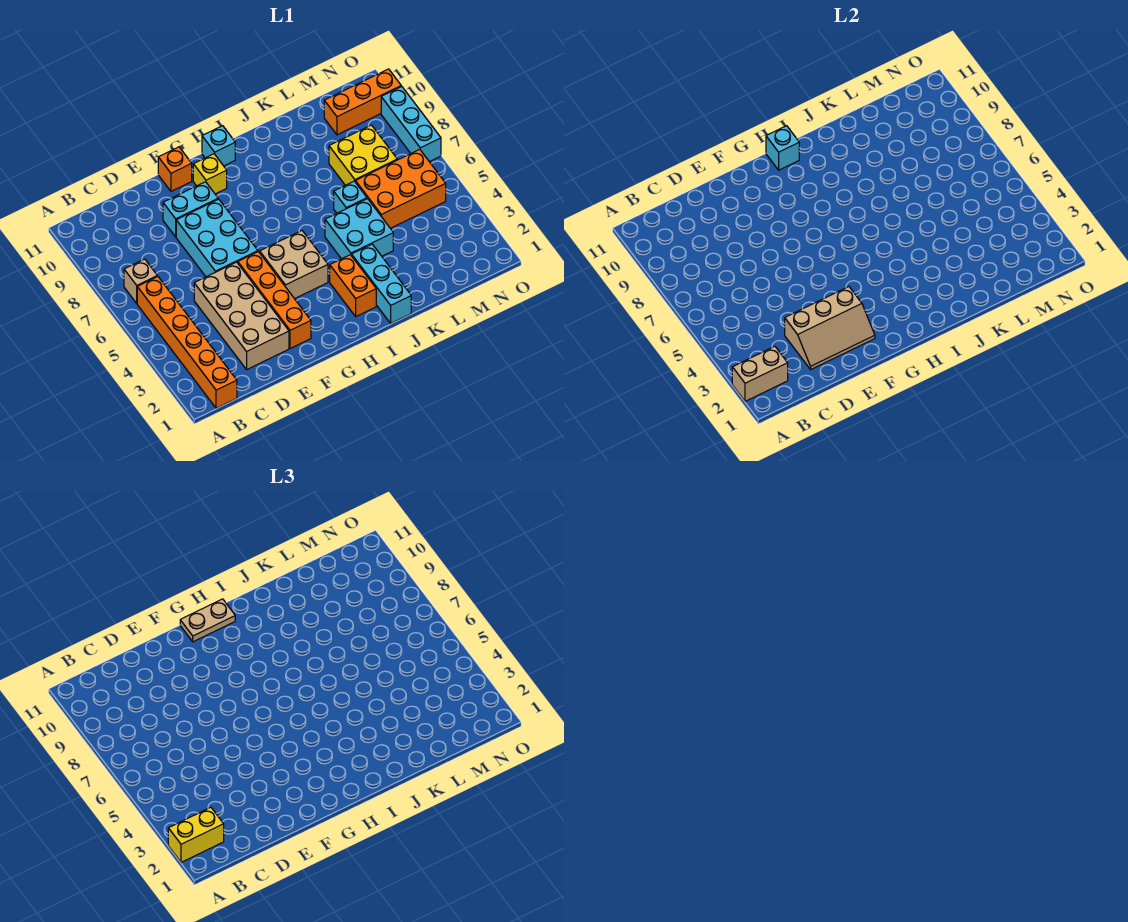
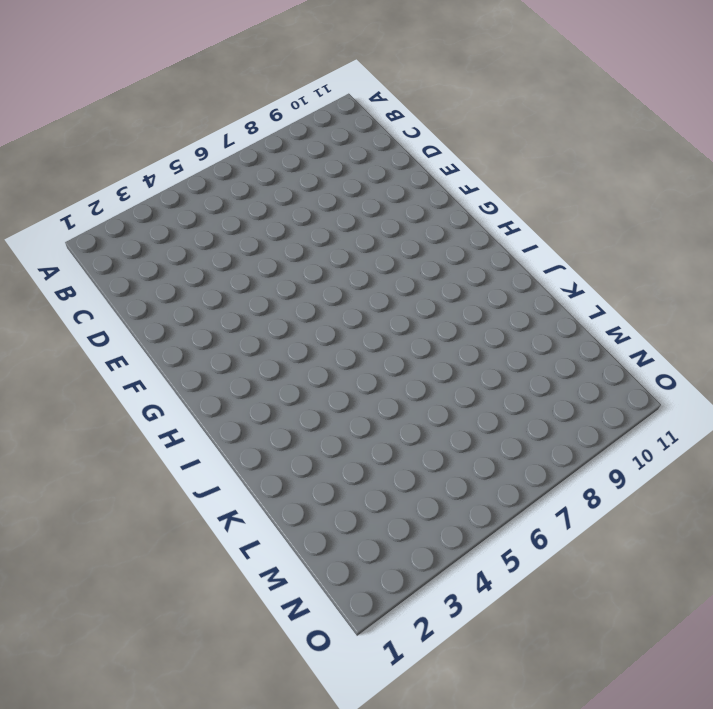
none -> orange brick B1:B6 level 1
none -> tan brick B7 level 1
none -> tan brick D2:E5 level 1

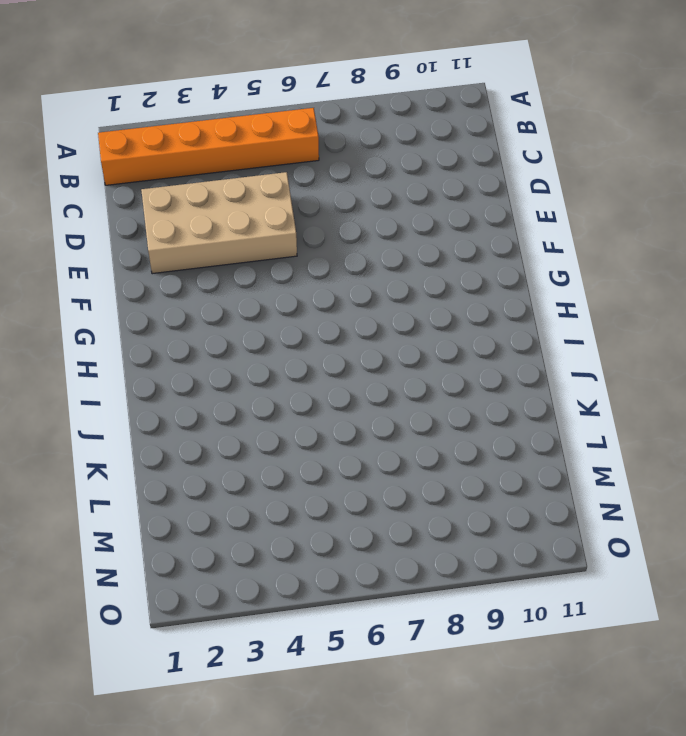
none -> tan brick B7 level 1
none -> cyan brick E6:F8 level 1
none -> cyan brick E9:F9 level 1

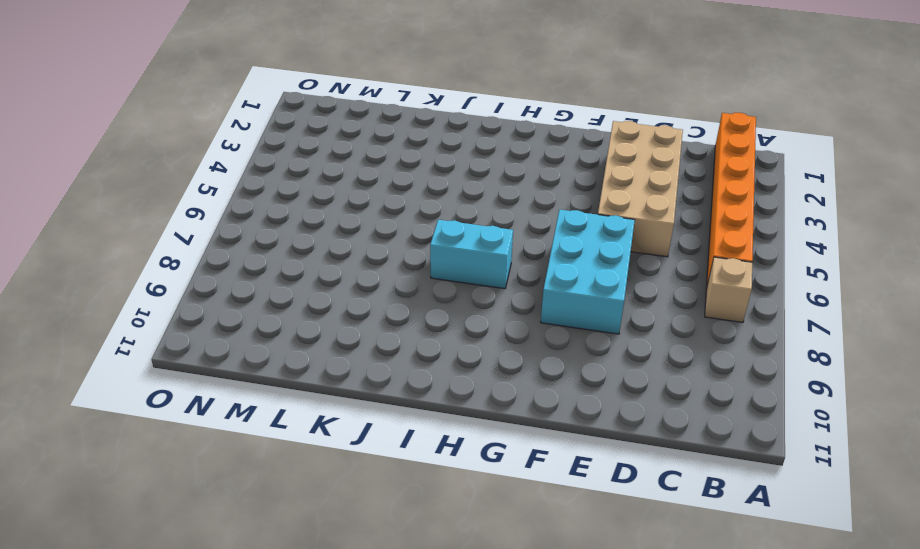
cyan brick H7:I7 level 1 -> cyan brick E9:F9 level 1
none -> orange brick F2:F5 level 1
none -> orange brick F11 level 1
none -> tan brick G4:H5 level 1

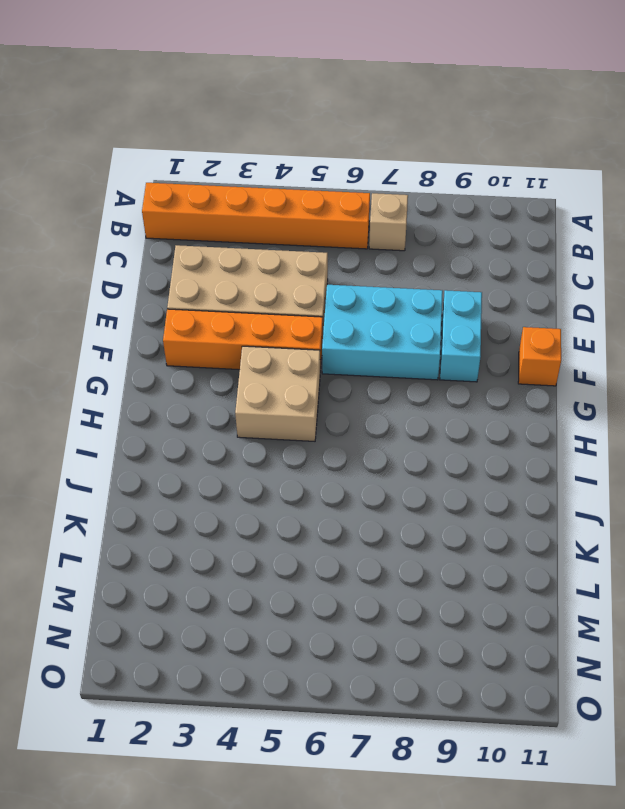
none -> yellow brick G10 level 1
none -> cyan brick H11 level 1
none -> orange brick I2:I3 level 1

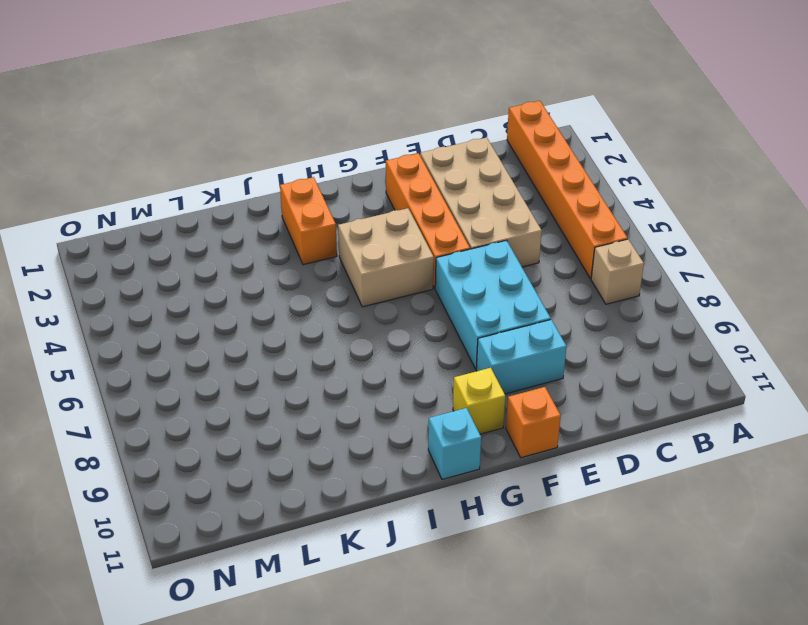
none -> cyan brick J1:J3 level 1
none -> cyan brick J4:K5 level 1
none -> cyan brick K6 level 1

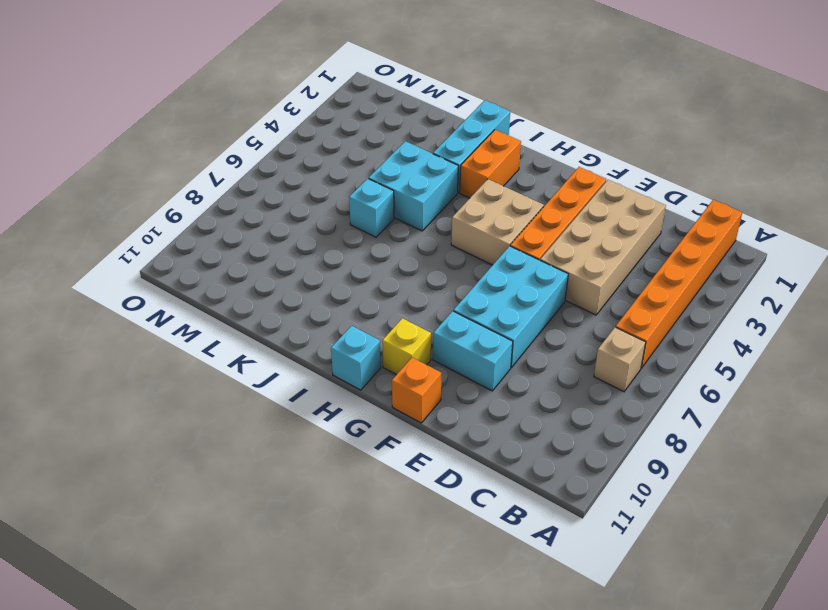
none -> orange brick L5:N6 level 1
none -> yellow brick L7:M8 level 1
none -> orange brick M10:O10 level 1

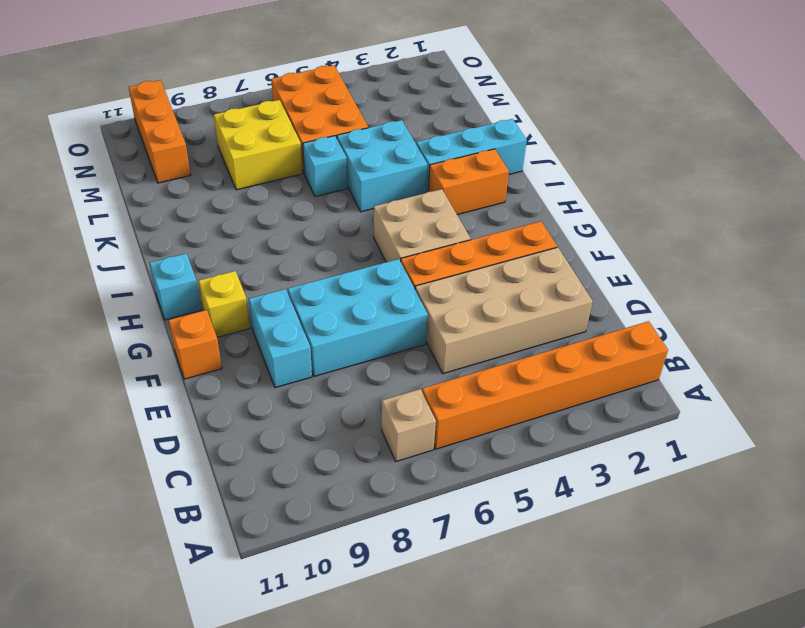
none -> cyan brick O7:O9 level 1
none -> tan brick A2:B2 level 2
none -> tan slope D2:F3 level 2 top 3

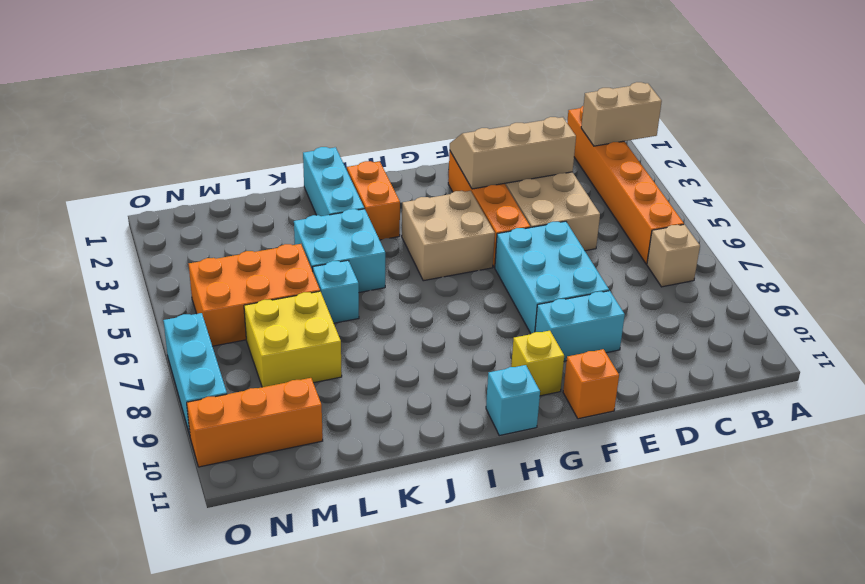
none -> cyan brick H11 level 2
none -> yellow brick A2:B2 level 3
none -> tan plate G11:H11 level 3

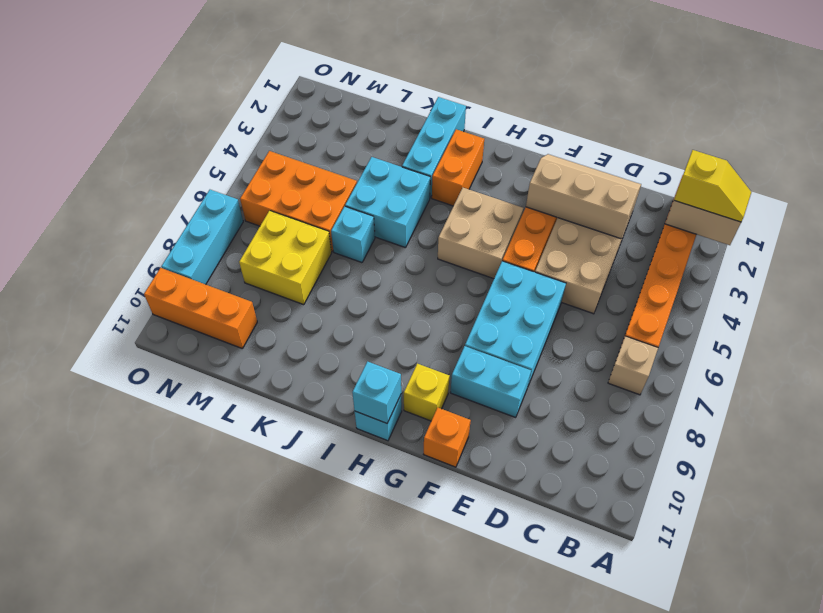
yellow slope A2:B2 level 3 top B -> yellow brick A2:B2 level 3
none -> tan plate G11:H11 level 3

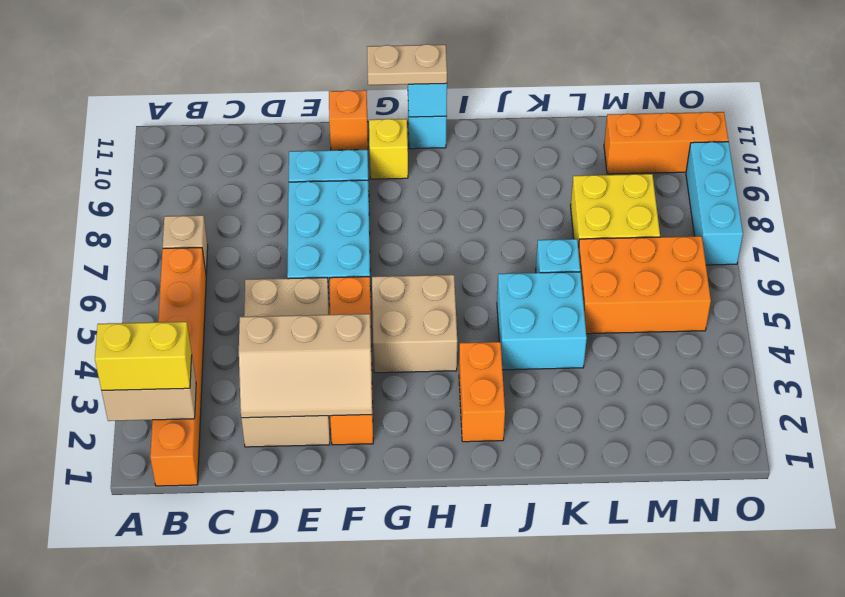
none -> cyan brick J1:J3 level 1

